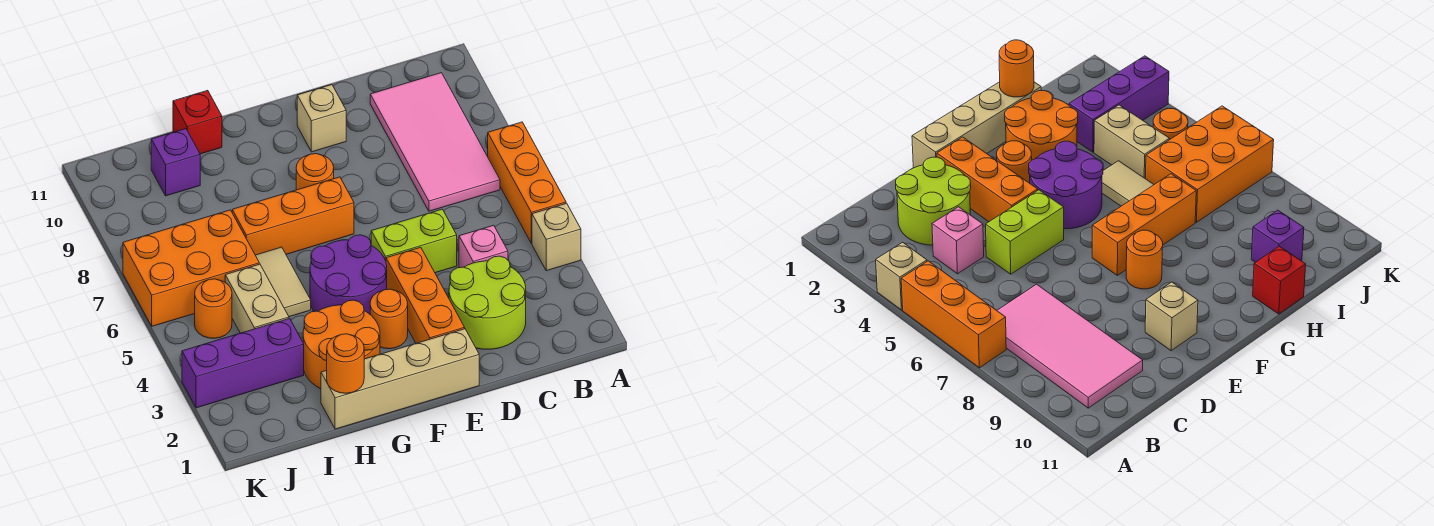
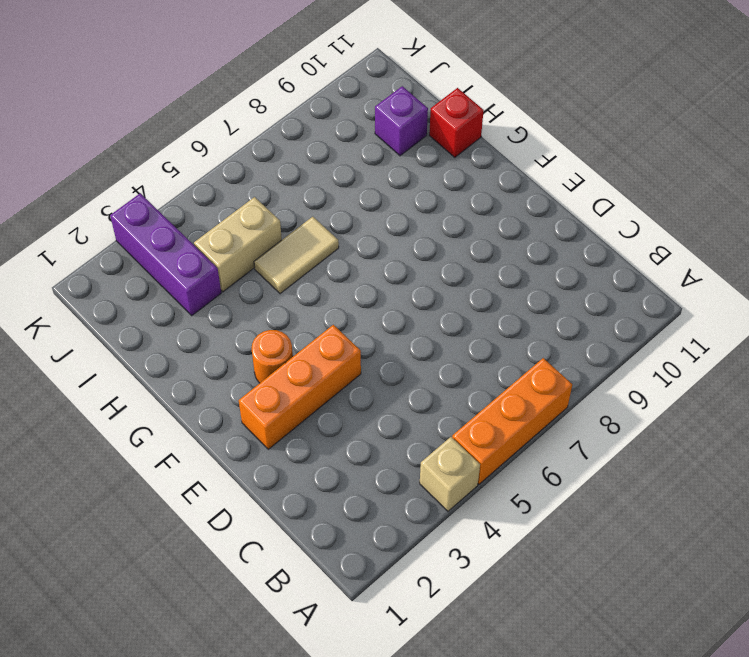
none -> pink tile B7:C10 level 1
none -> lime round brick C2:D3 level 1
none -> pink brick C4 level 1

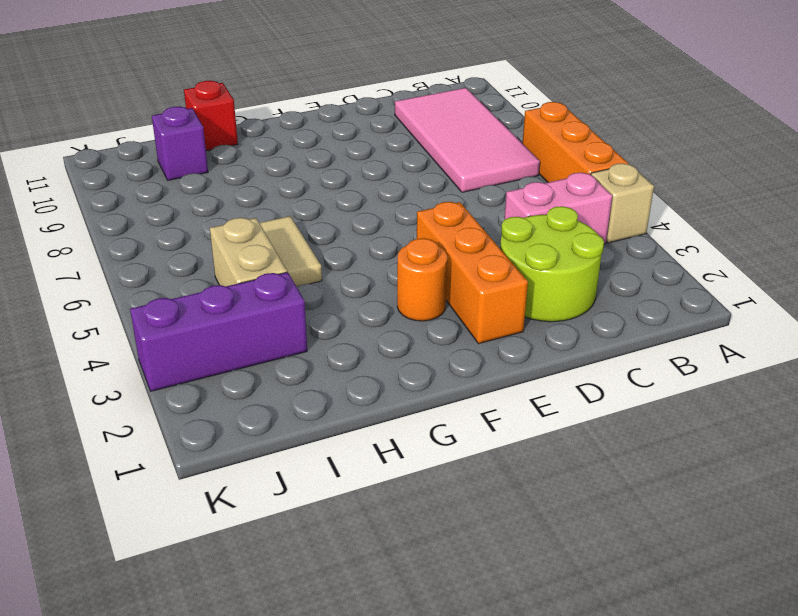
pink brick B4:C4 level 1 -> pink brick C4 level 1
none -> lime brick D5:E5 level 1
none -> tan brick E1:H1 level 1
none -> tan brick E10 level 1

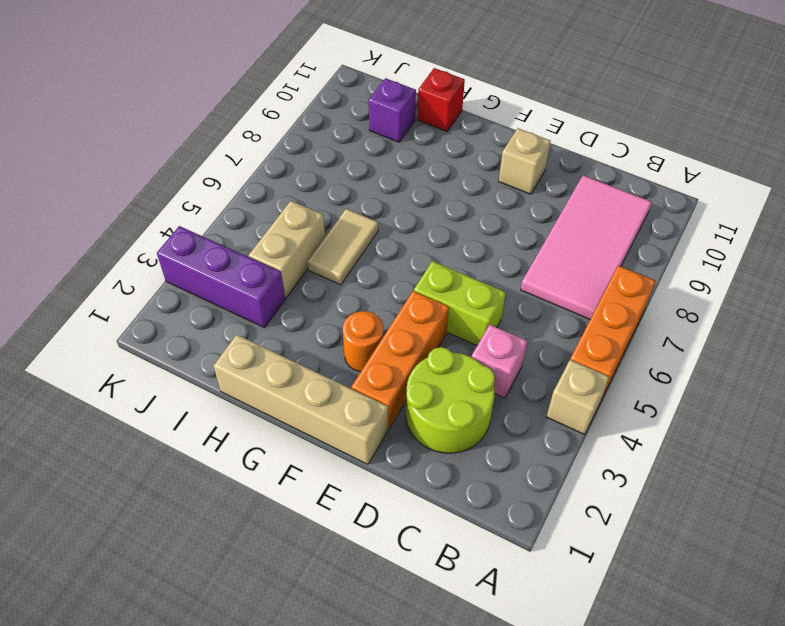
none -> purple round brick F4:G5 level 1
none -> orange brick F7:H7 level 1
none -> orange round brick F8 level 1

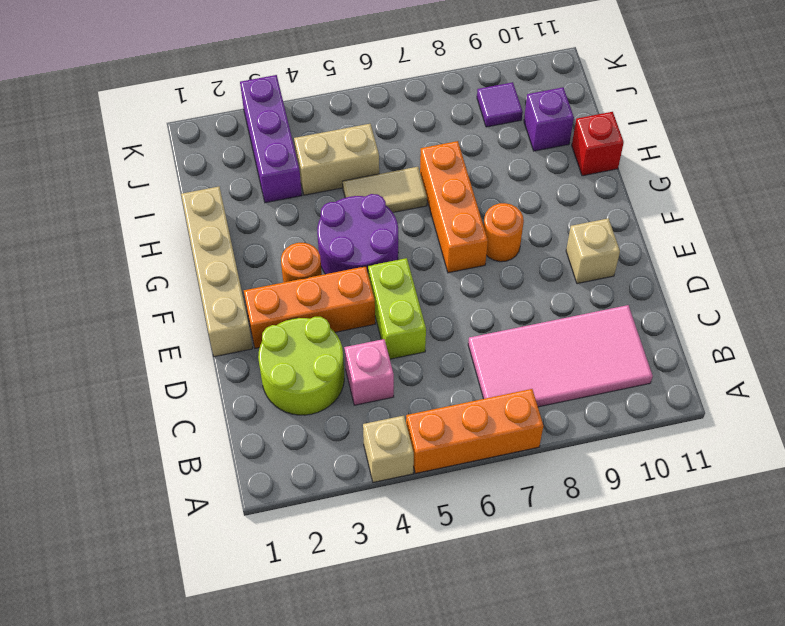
purple tile J9 level 1 -> none
none -> orange round brick G2:H3 level 1
none -> orange brick I6:K7 level 1
none -> orange round brick J5 level 1

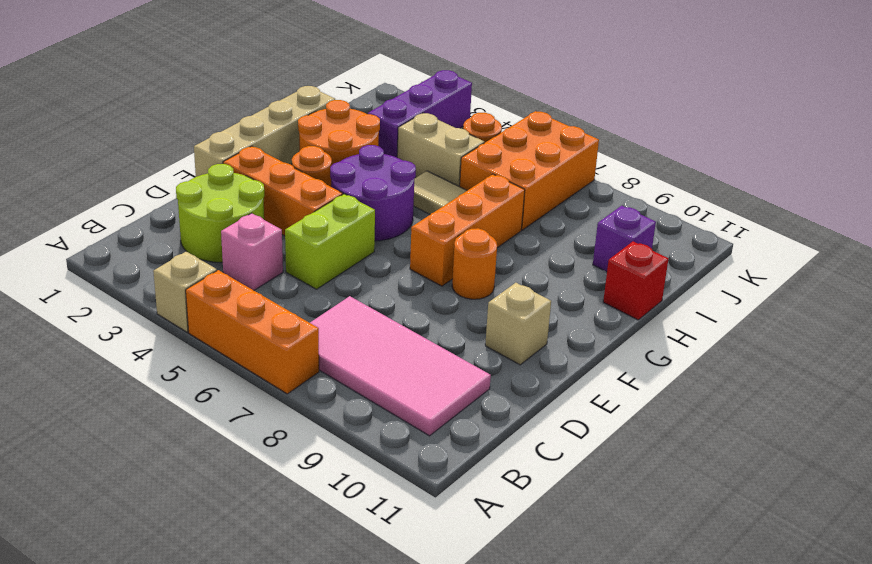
none -> orange round brick H1 level 2

